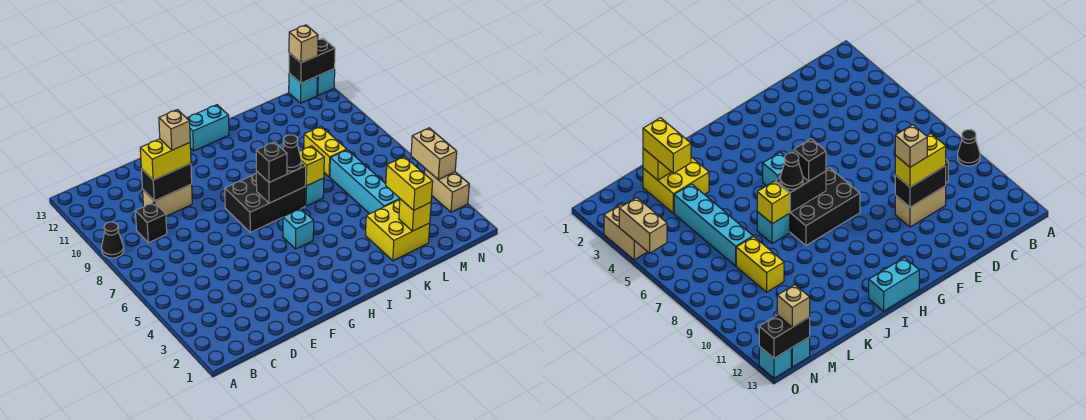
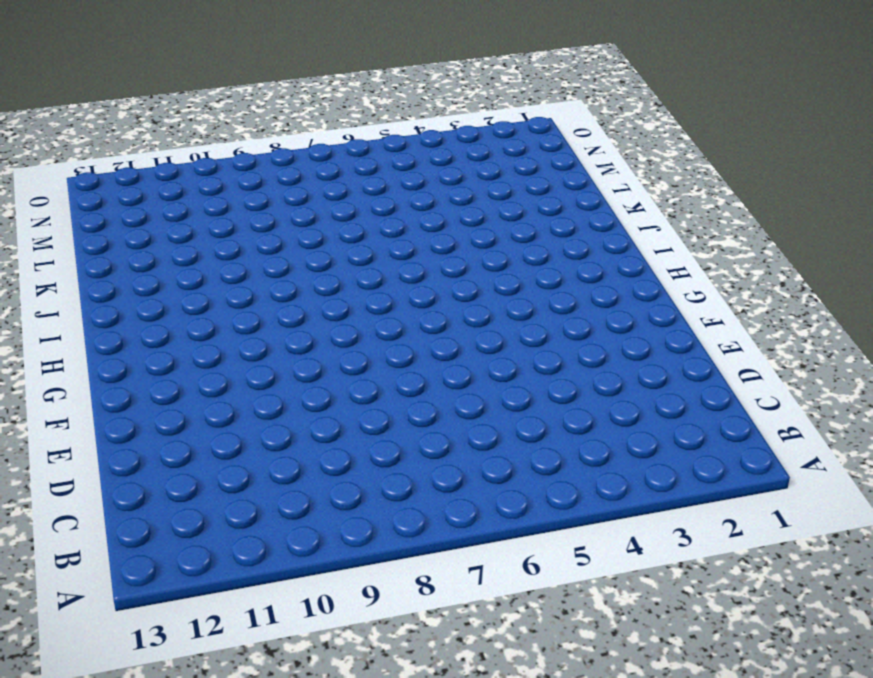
none -> black cone A9 level 1
none -> black brick C9 level 1
none -> tan brick D10:E10 level 1

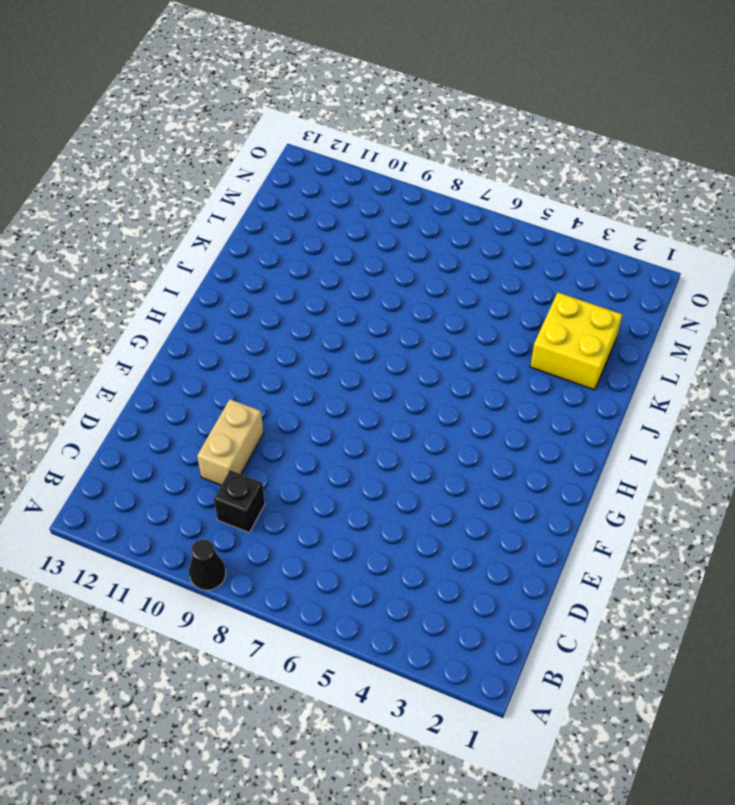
none -> black brick G7:I8 level 1
none -> cyan brick H5 level 1
none -> cyan brick H13:I13 level 1

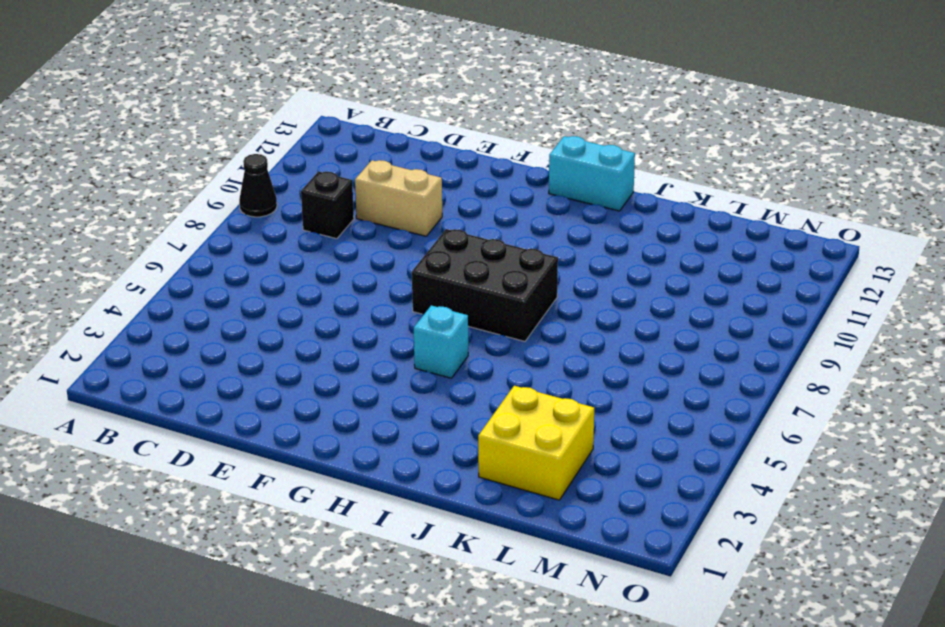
none -> cyan brick J7 level 1
none -> cyan brick L4:L7 level 1
none -> yellow brick L8:L9 level 1

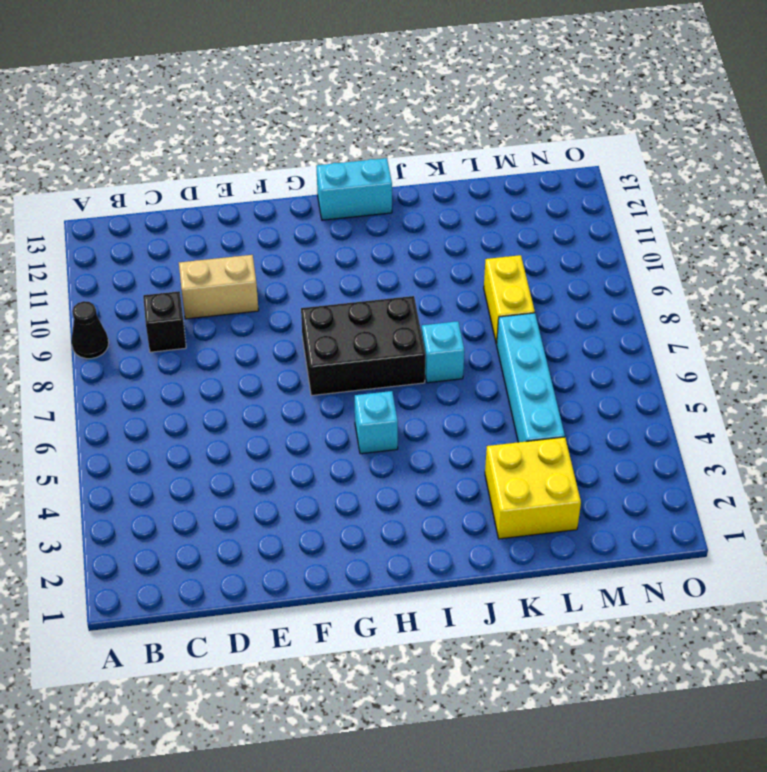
none -> cyan brick N13 level 1
none -> tan brick O3:O4 level 1
none -> cyan brick O13 level 1

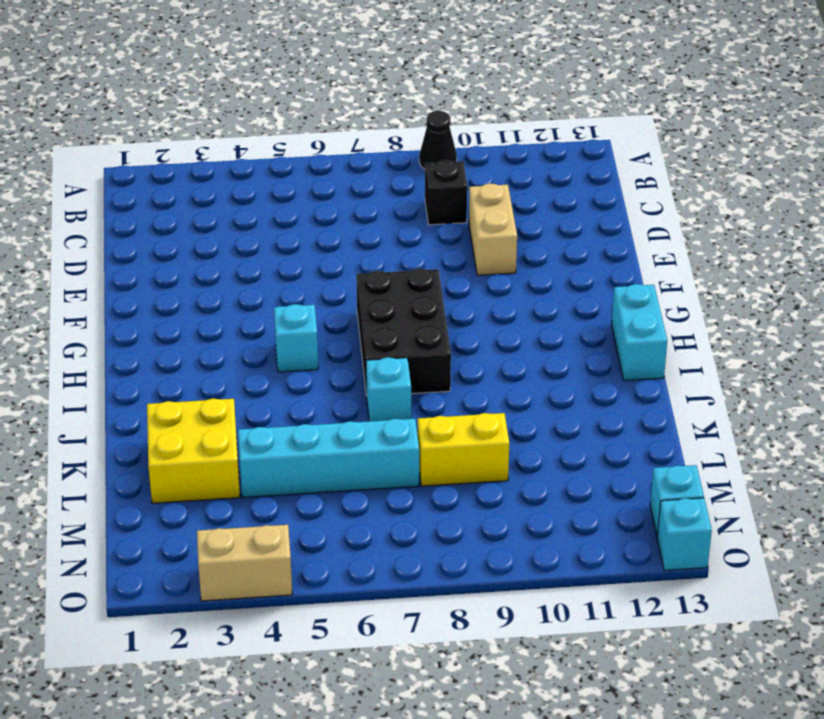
none -> black brick D10:E10 level 2
none -> black brick H7:I7 level 2
none -> yellow brick J7 level 2

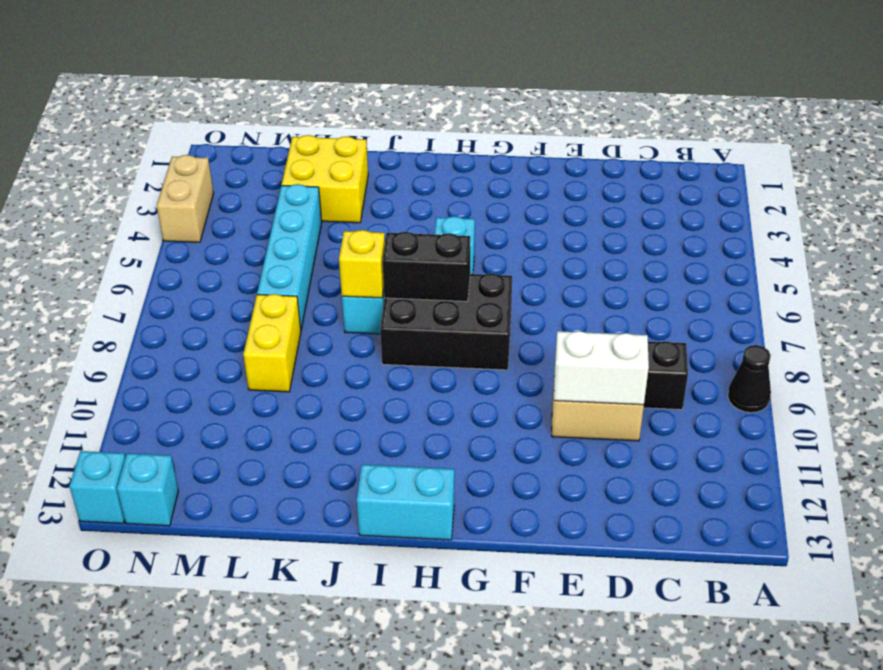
white brick D10:E10 level 2 -> black brick D10:E10 level 2
none -> yellow brick L2 level 2
none -> black brick N13:O13 level 2
none -> tan brick O4:O5 level 2

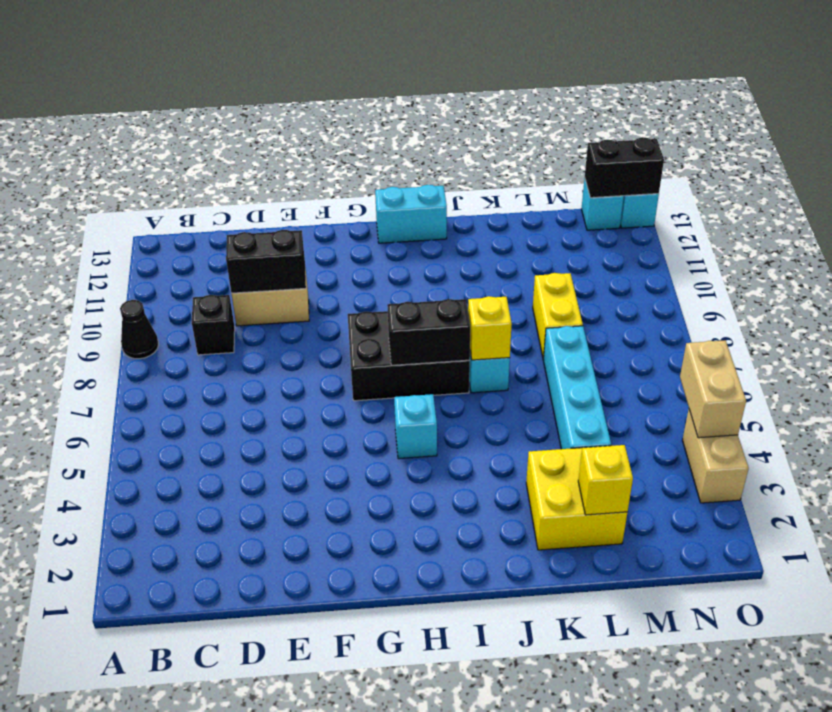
none -> yellow brick D10:E10 level 3
none -> black brick H7 level 3
none -> black cone I7 level 3

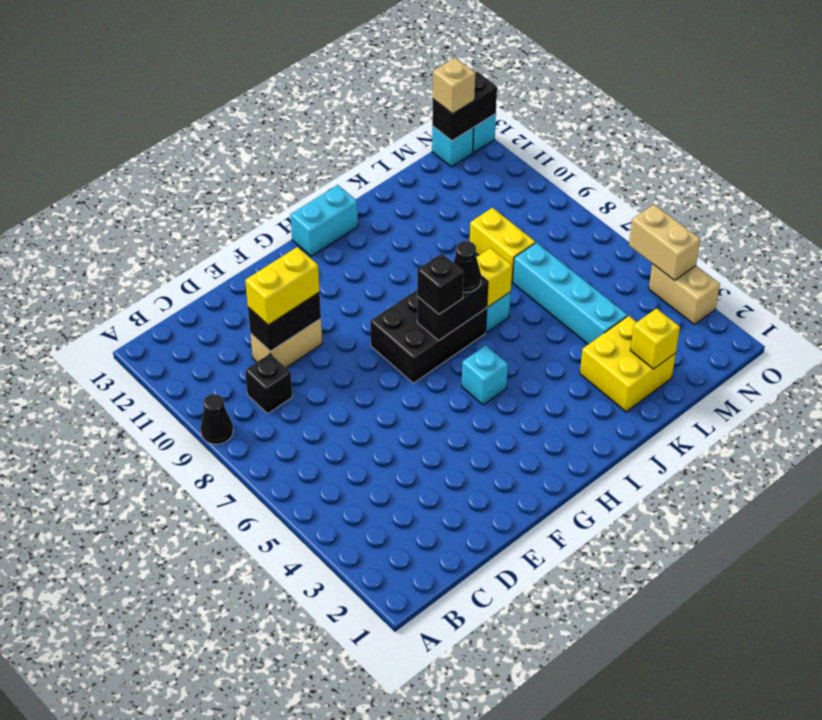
none -> yellow brick L2:L3 level 3
none -> tan brick E10 level 4

